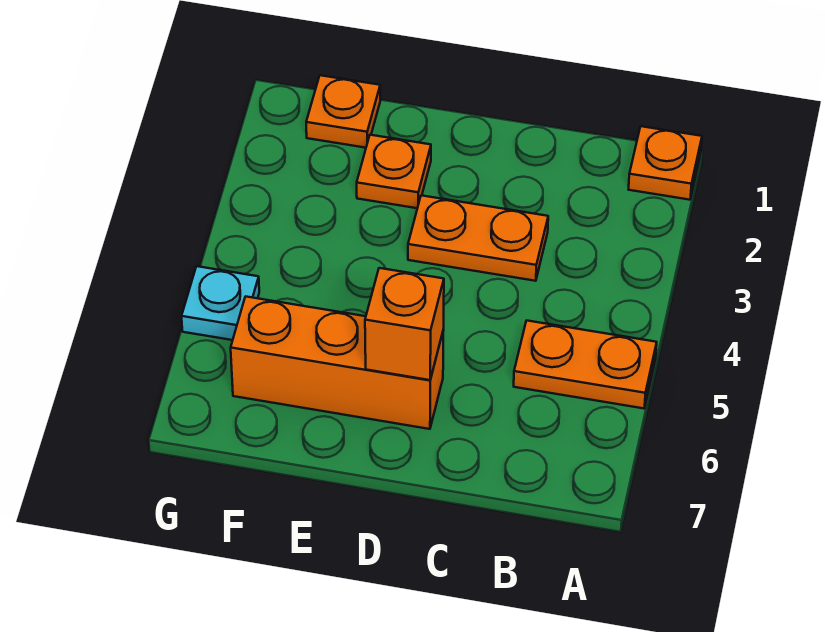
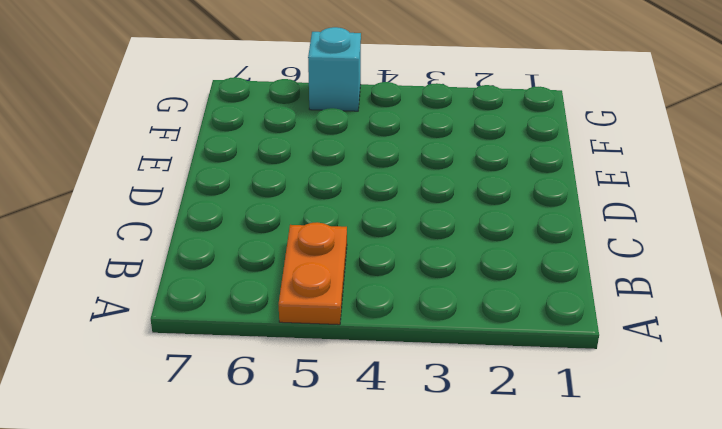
cyan brick G5 level 1 -> cyan plate G5 level 1
none -> orange plate A1 level 1
none -> orange plate C3:D3 level 1

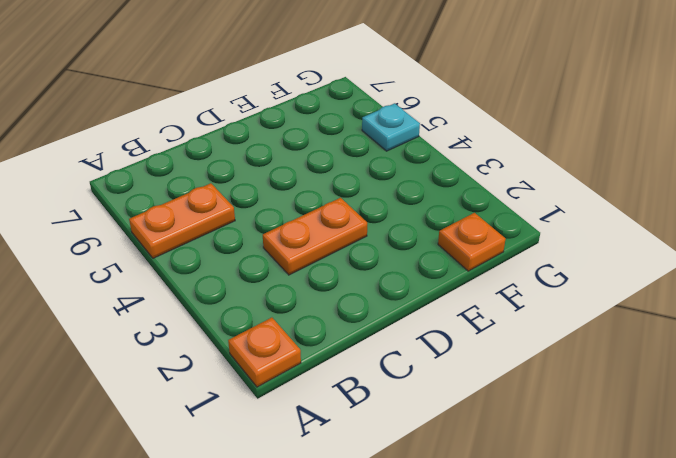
none -> orange brick D6:F6 level 1
none -> orange plate E2 level 1

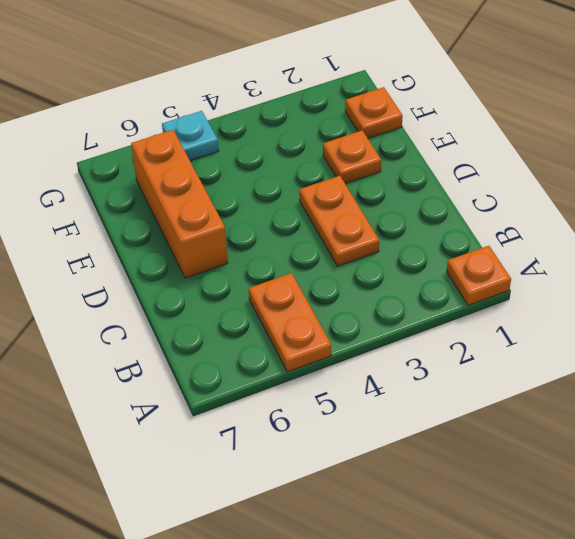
none -> orange brick D6 level 2

